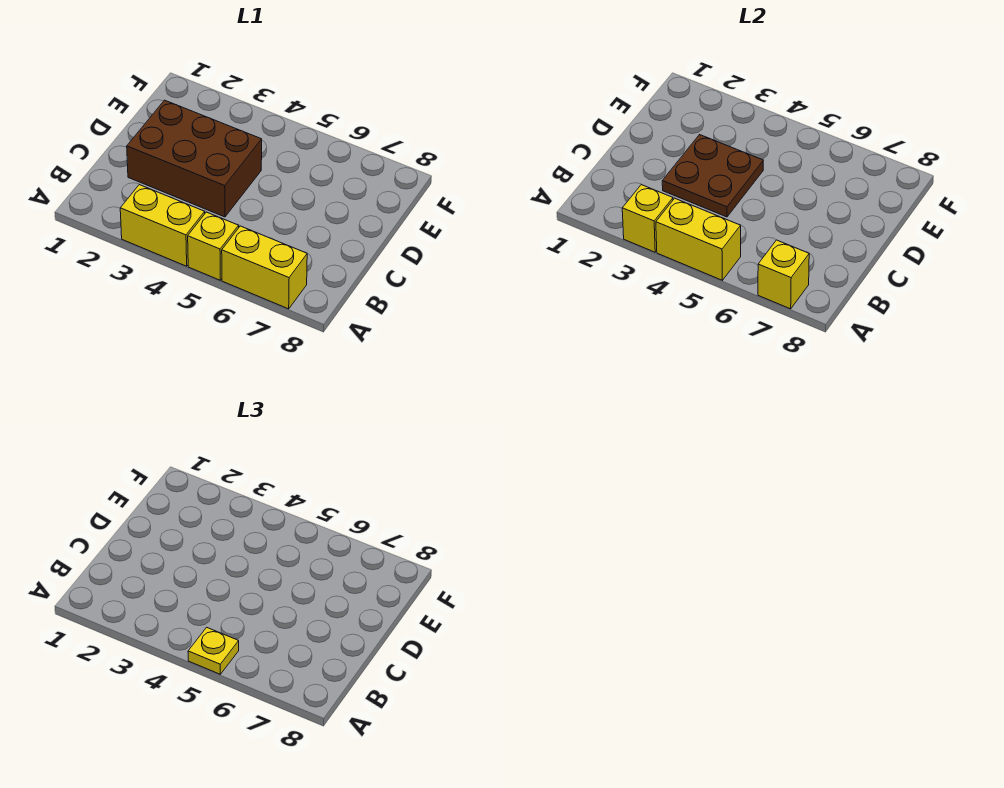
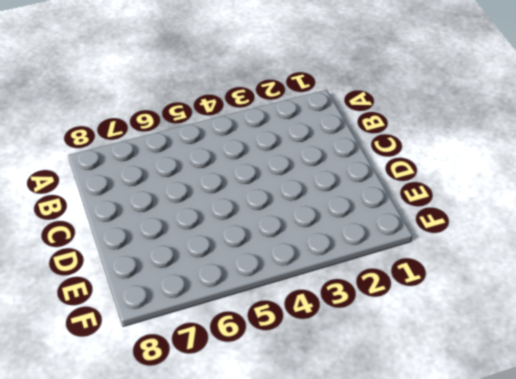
none -> yellow brick A3:A4 level 1
none -> yellow brick A5 level 1

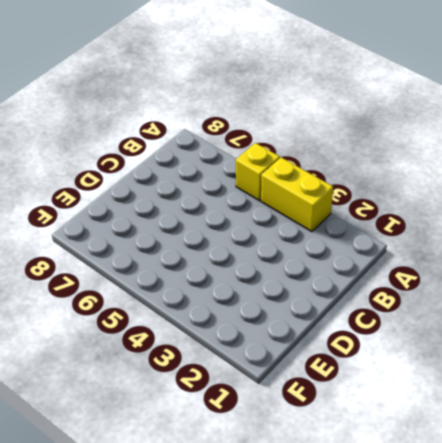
none -> yellow brick A6:A7 level 1
none -> brown brick C2:D4 level 1

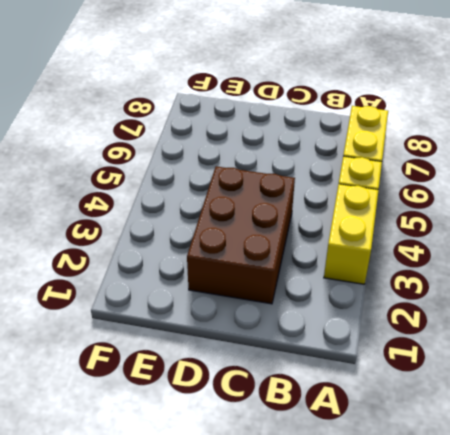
none -> yellow brick A3 level 2
none -> yellow brick A4:A5 level 2

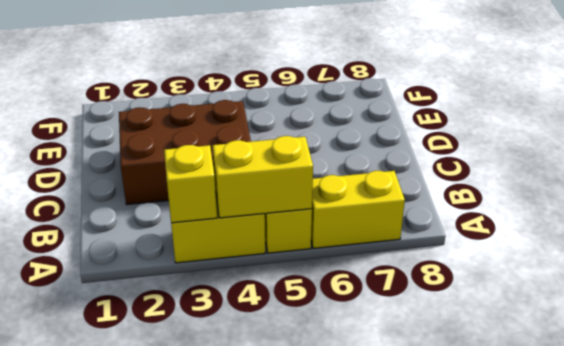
none -> yellow brick A7 level 2
none -> brown plate C3:D4 level 2

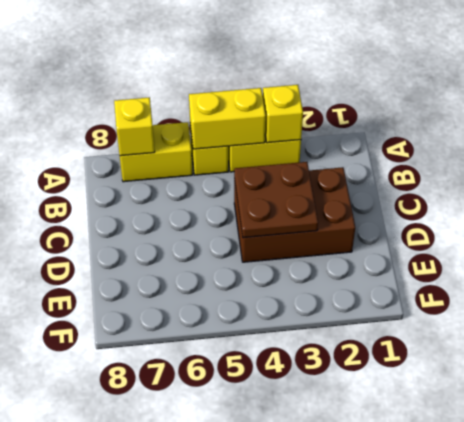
none -> yellow plate A5 level 3

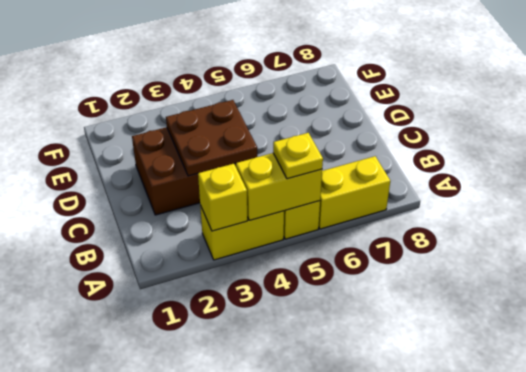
none -> yellow brick A7 level 2

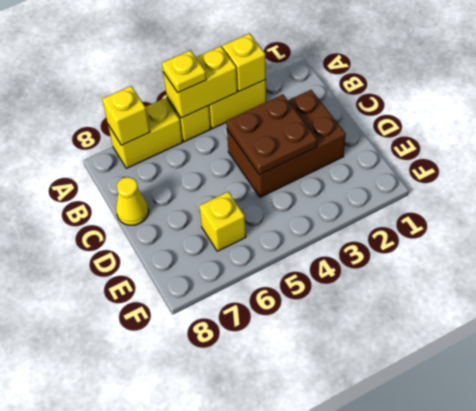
yellow cone C8 level 1 -> none
yellow brick E6 level 1 -> none

